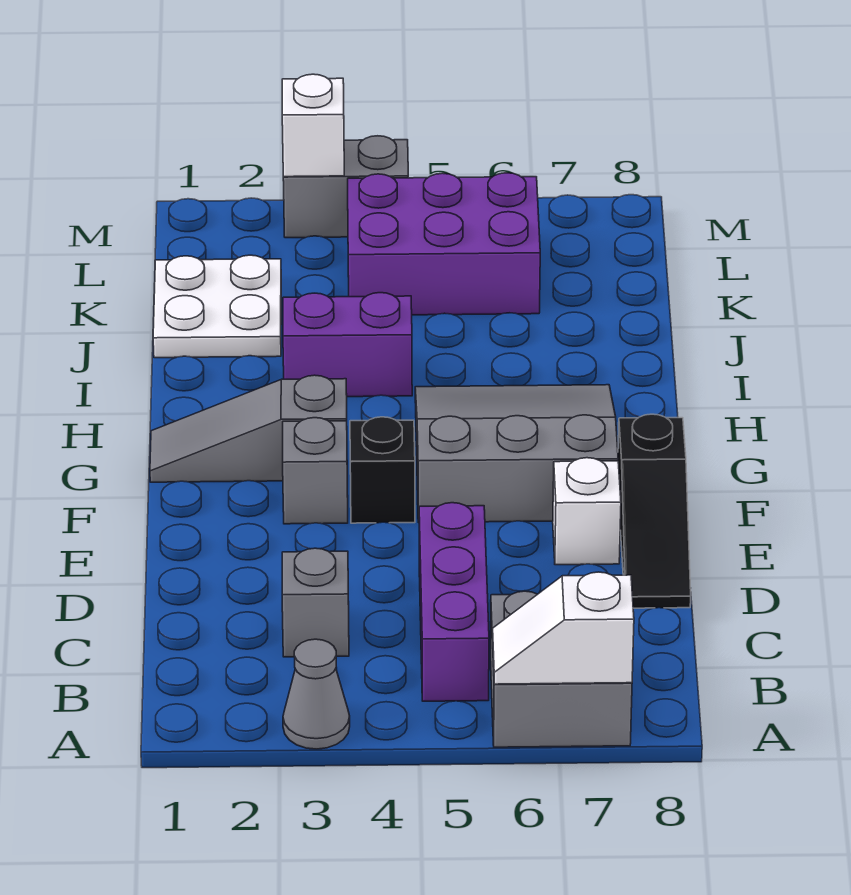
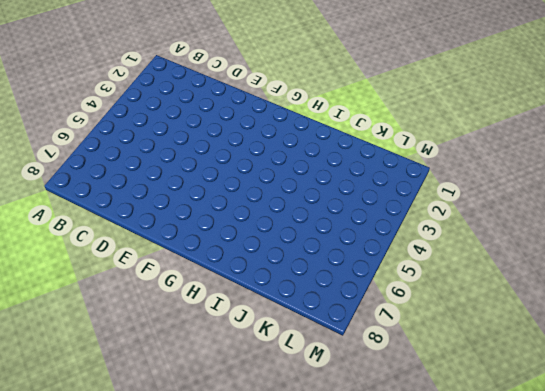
none -> grey cone A3 level 1
none -> grey brick A6:B7 level 1
none -> purple brick B5:D5 level 1

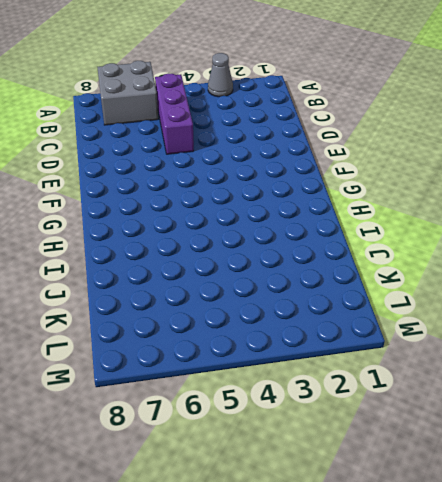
none -> grey brick C3 level 1
none -> black slope D8:F8 level 1 top F
none -> white brick E7 level 1

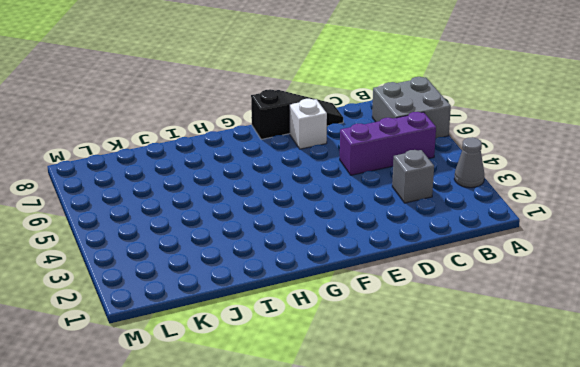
none -> grey brick F3 level 1
none -> black brick F4 level 1
none -> grey slope F5:H7 level 1 top F

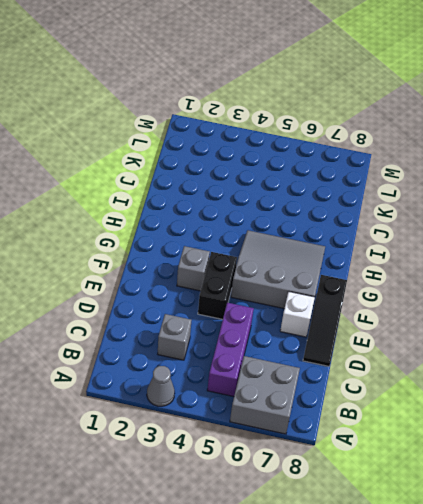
black brick E4:F4 level 1 -> black brick F4 level 1
none -> grey slope G1:G3 level 1 top 3
none -> purple brick I3:I4 level 1
none -> white plate J1:K2 level 1

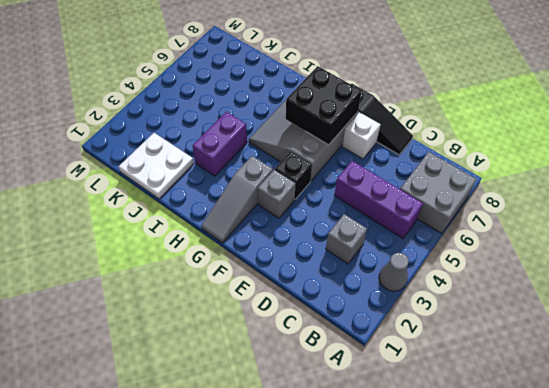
black brick F6:G7 level 2 -> none
none -> purple brick K4:L6 level 1
none -> grey brick M3:M4 level 1
none -> white slope A6:A7 level 2 top 7

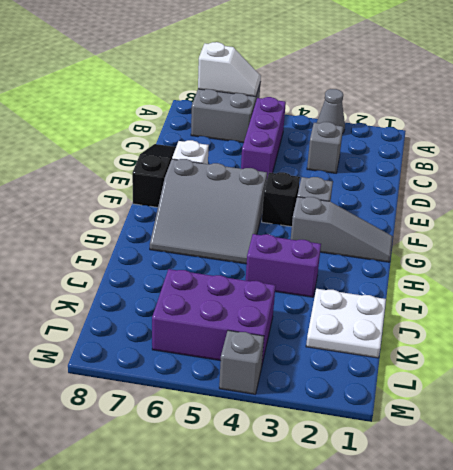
grey brick M4 level 1 -> grey brick M3:M4 level 1
none -> white brick M3 level 2

